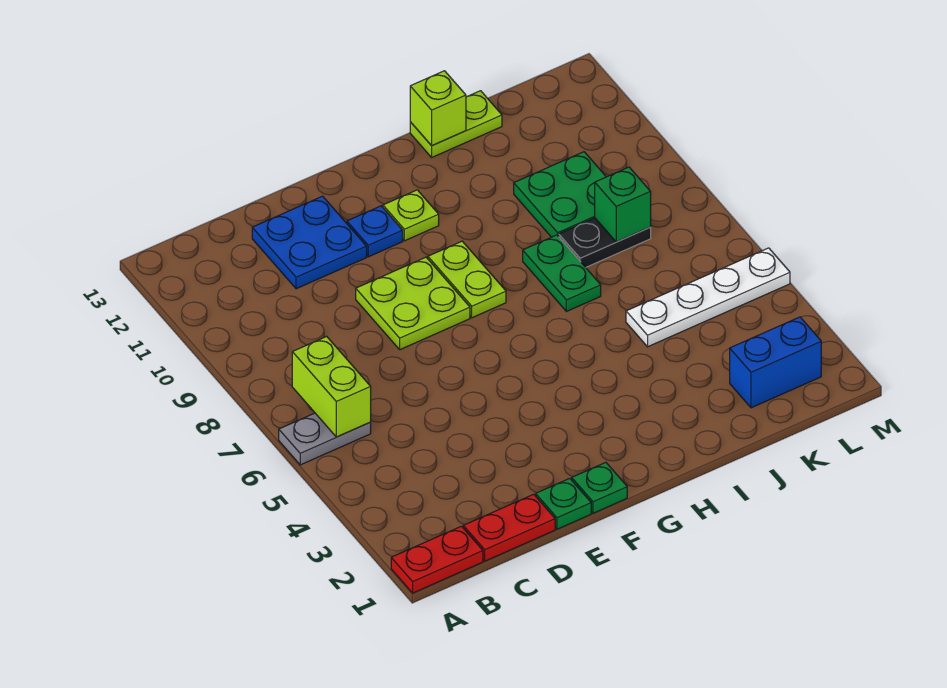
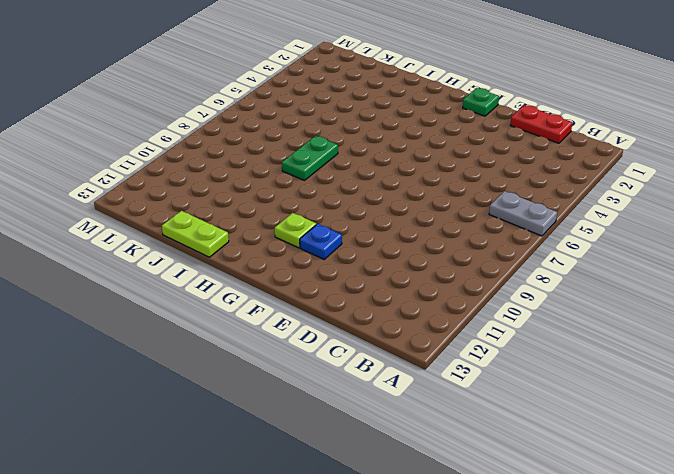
none -> red plate A1:B1 level 1
none -> blue plate D11:E12 level 1
none -> green plate E1 level 1

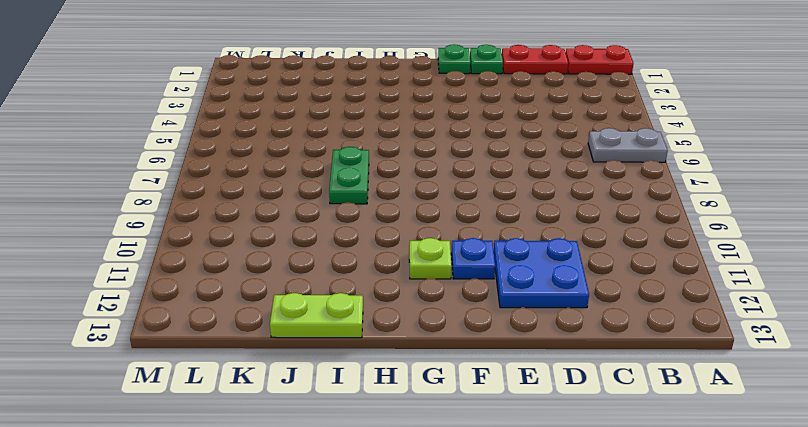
none -> lime plate E8:F9 level 1
none -> lime plate G8:G9 level 1
none -> white plate J5:M5 level 1

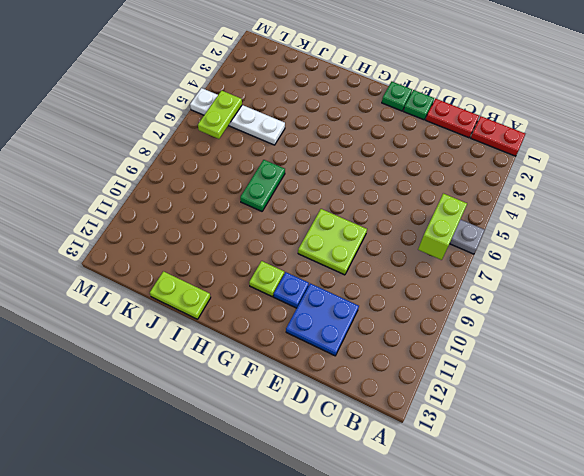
lime plate L5:L6 level 2 -> lime plate G8:G9 level 1
none -> black plate J8:K8 level 1
none -> green plate J9:K10 level 1
none -> blue brick K2:L2 level 1

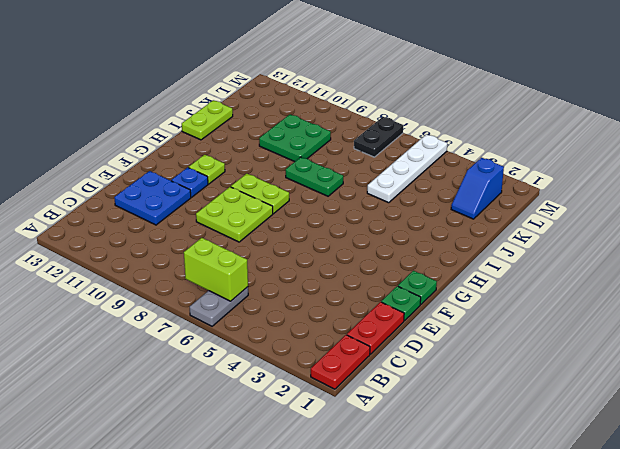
blue slope K2:L2 level 1 top L -> blue brick K2:L2 level 1
black plate L7:M7 level 1 -> black plate J8:K8 level 1
none -> lime brick I13 level 2
none -> green brick K8 level 2

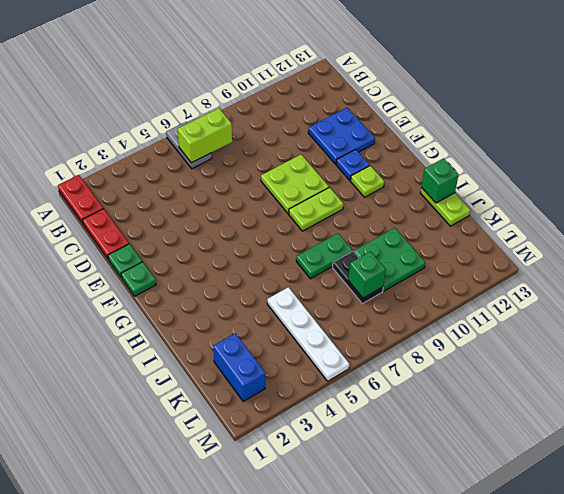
green brick I13 level 2 -> lime brick I13 level 2

